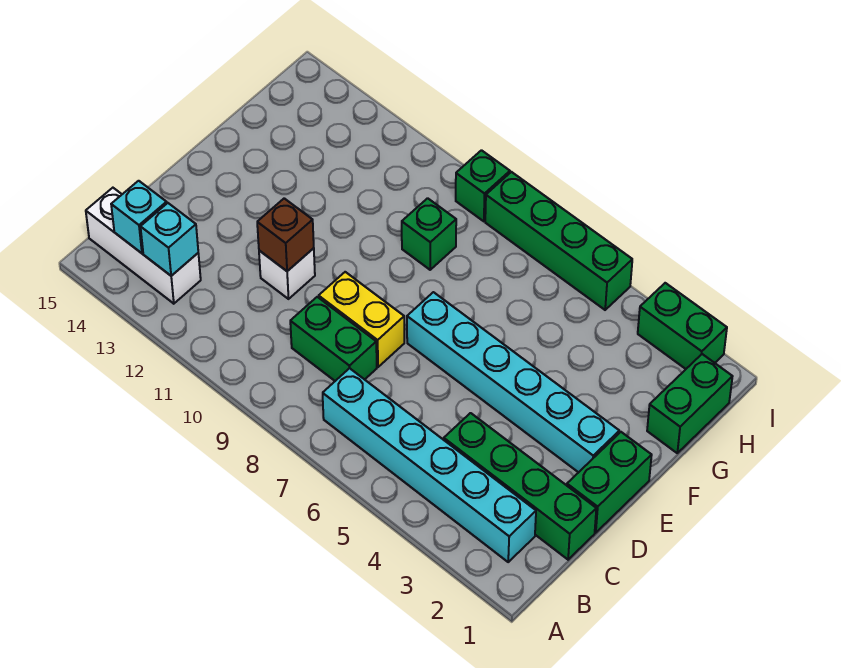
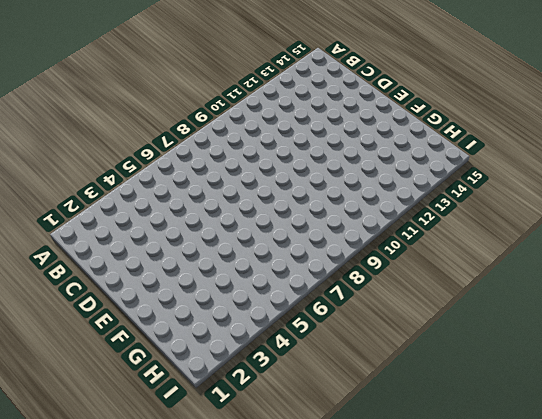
none -> cyan brick B2:B7 level 1
none -> white brick B13:B15 level 1
none -> green brick C1:C4 level 1

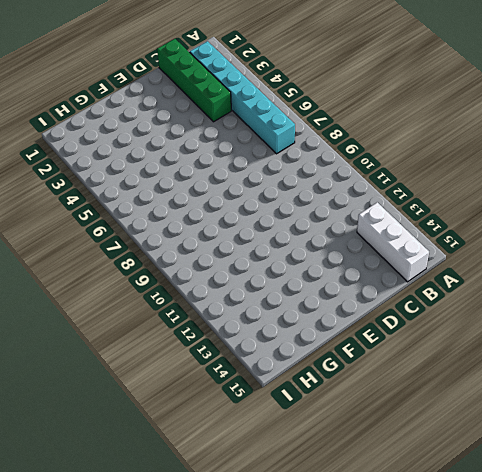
none -> green brick C8:C9 level 1
none -> green brick D1:E1 level 1
none -> yellow brick D8:D9 level 1

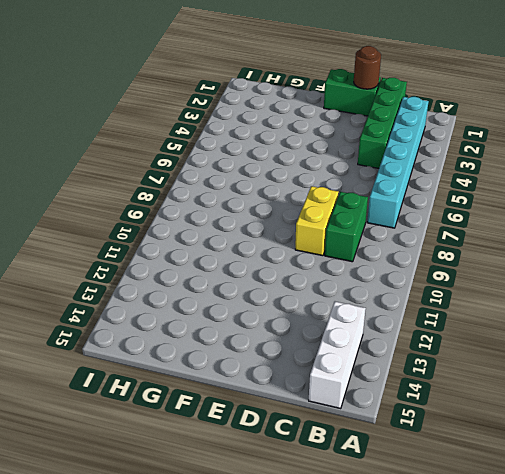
brown round brick D1 level 2 -> none
none -> white brick D11 level 1
none -> cyan brick E2:E7 level 1
none -> green brick G1:H1 level 1

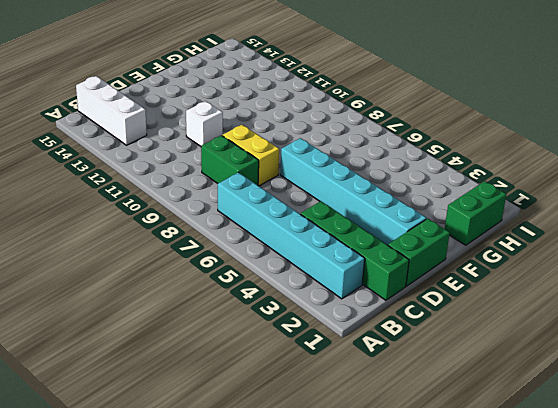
none -> green brick G9 level 1
none -> green brick I2:I3 level 1
none -> green brick I5:I8 level 1

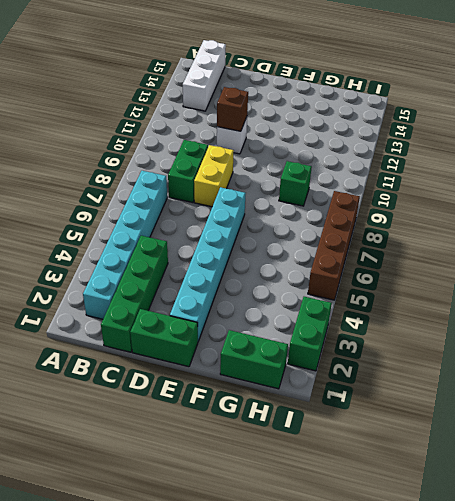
brown brick I5:I8 level 1 -> green brick I5:I8 level 1
none -> green brick I9 level 1
none -> cyan brick B13 level 2
none -> cyan brick B14 level 2

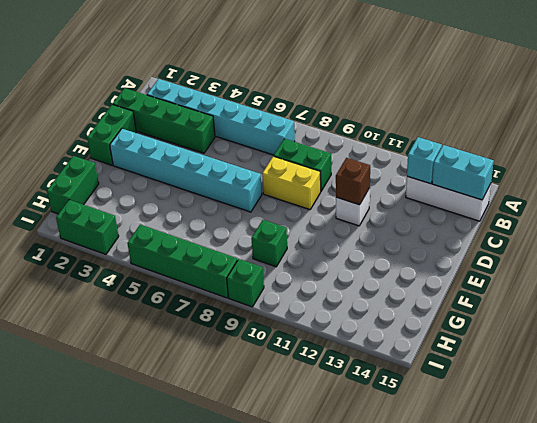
cyan brick B14:B15 level 2 -> cyan brick B14 level 2

